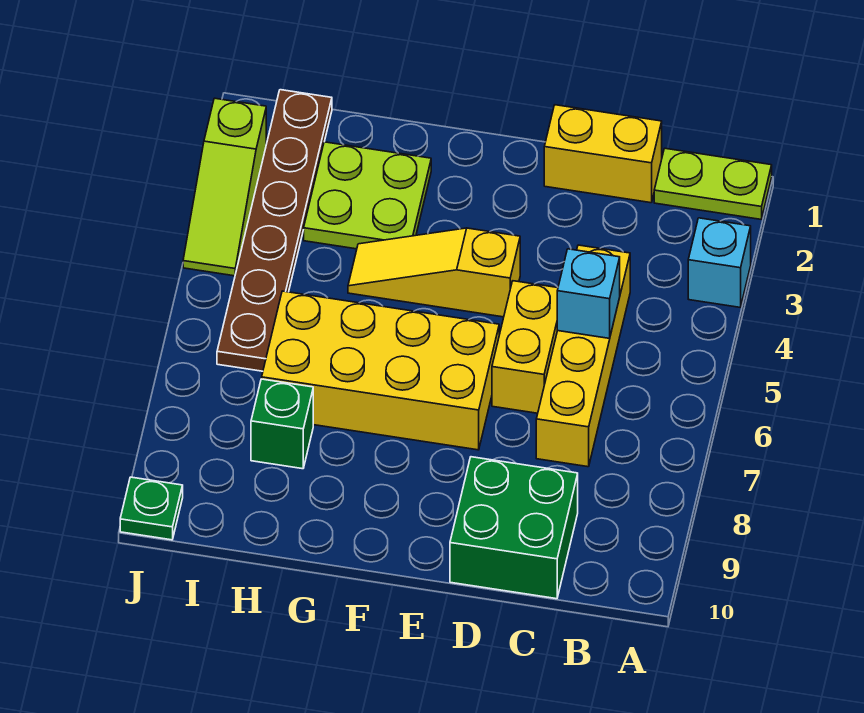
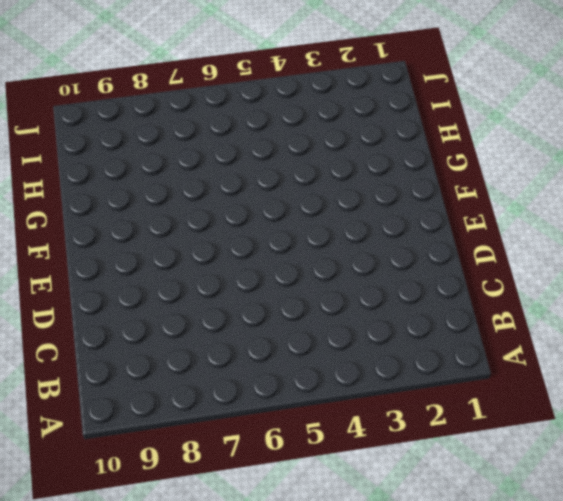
none -> lime plate A1:B1 level 1
none -> cyan brick A3 level 1
none -> yellow brick C1:D1 level 1

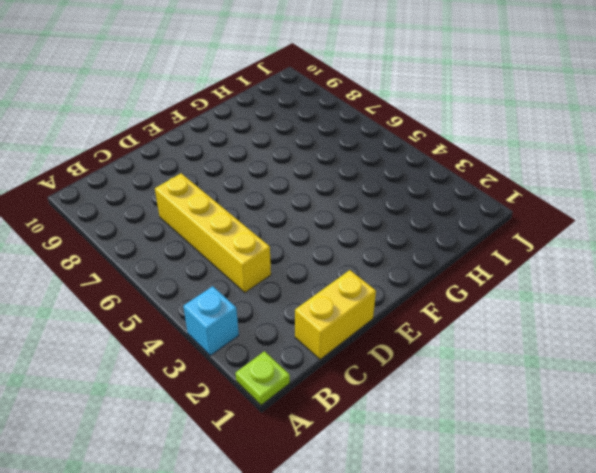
lime plate A1 level 1 -> lime plate A1:B1 level 1
none -> green brick C9:D10 level 1
none -> yellow brick D5:D6 level 1
none -> yellow slope E4:G4 level 1 top E

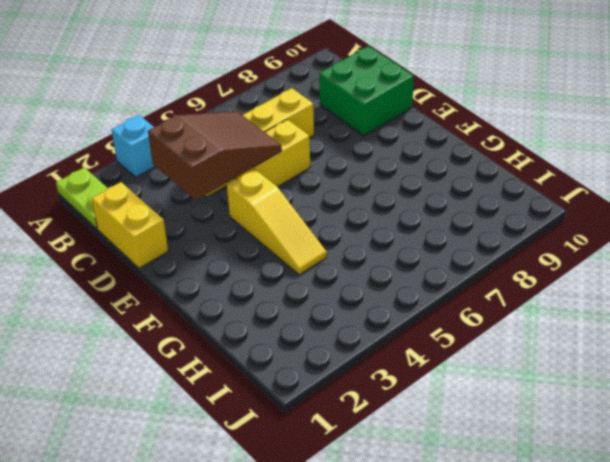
brown slope C3:D5 level 2 top 3 -> cyan brick C5 level 2
none -> yellow brick E6:H7 level 1
none -> lime plate G2:H3 level 1
none -> green brick H8 level 1

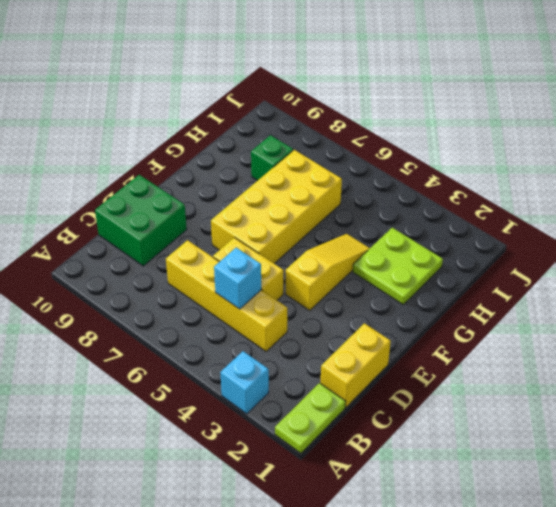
none -> brown plate I1:I6 level 1
none -> lime slope J2:J4 level 1 top 2
none -> green plate J10 level 1

